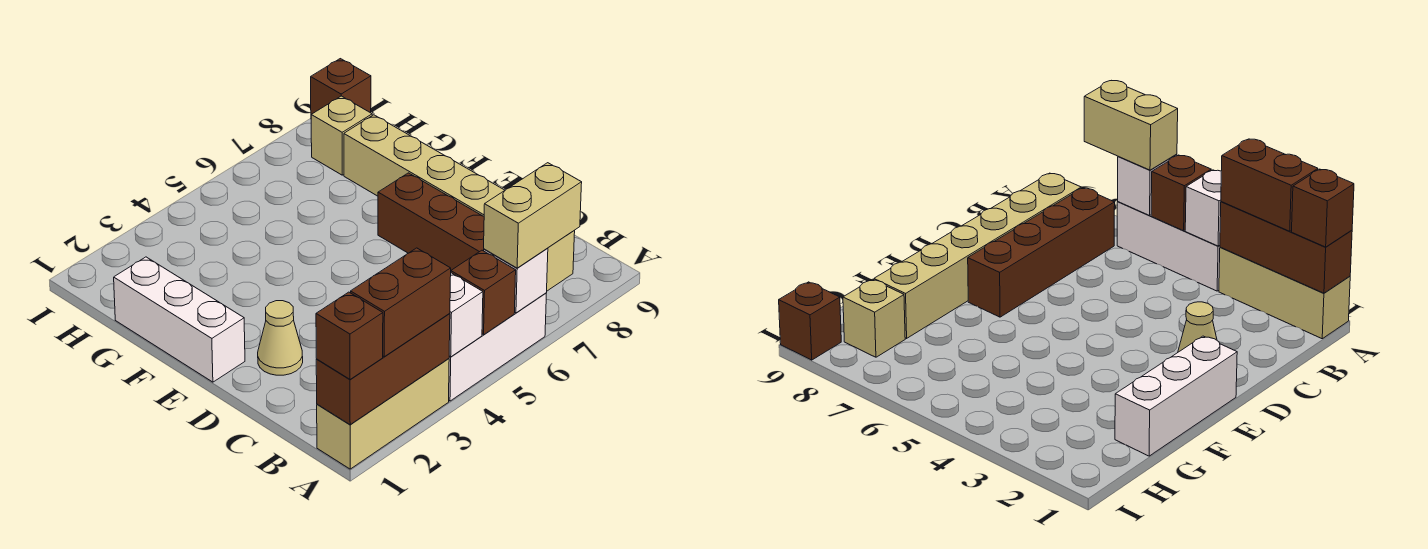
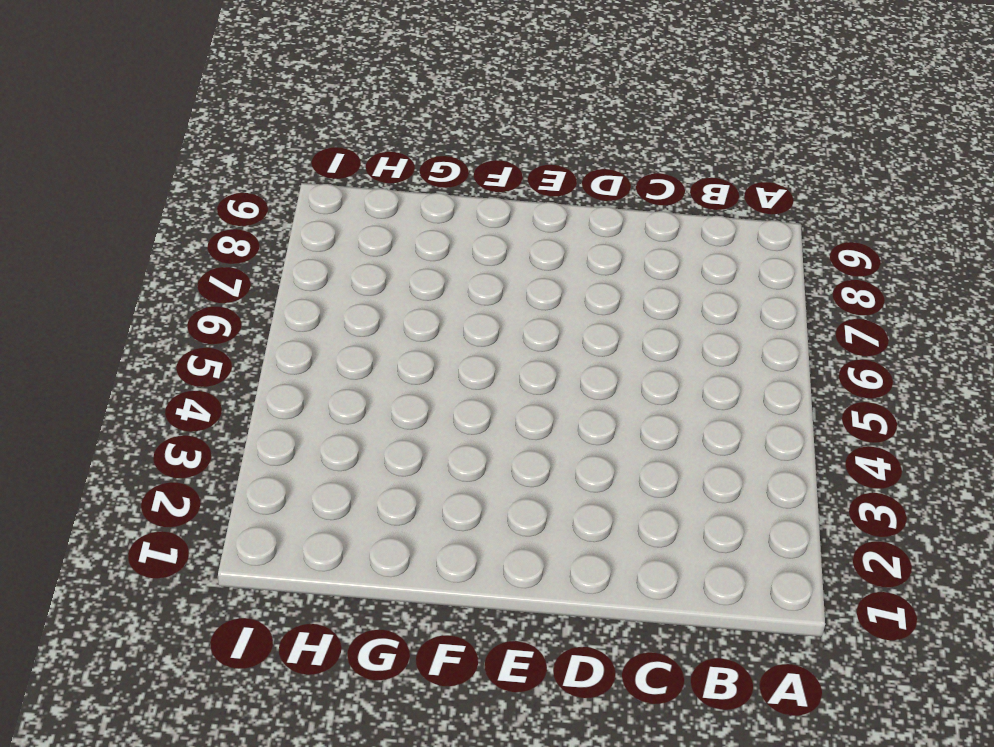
none -> tan brick A1:A3 level 1
none -> white brick A4:A6 level 1
none -> brown brick B7:E7 level 1

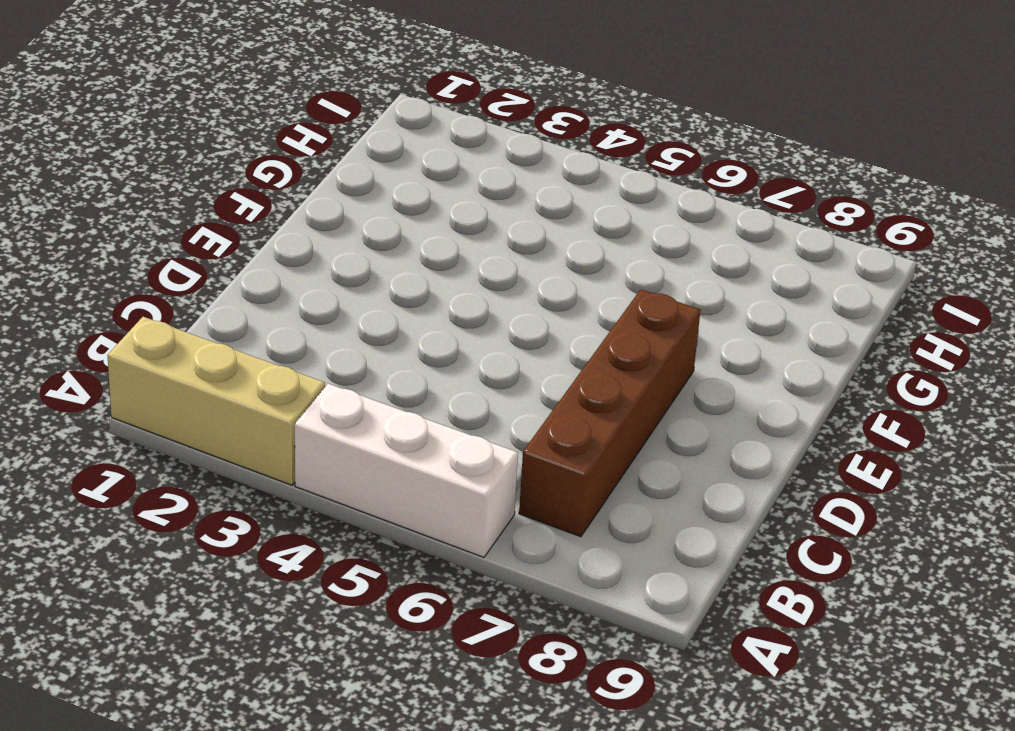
none -> tan brick B8:G8 level 1
none -> tan cone D2 level 1
none -> white brick E1:G1 level 1

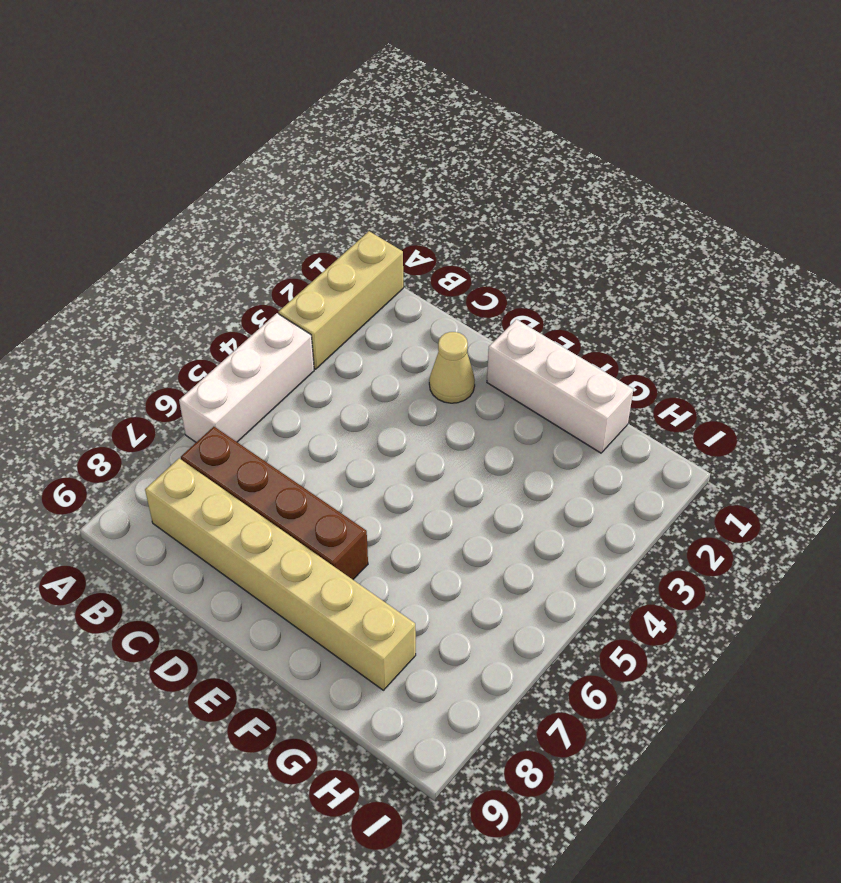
none -> tan brick H8 level 1
none -> brown brick I9 level 1
none -> brown brick A1:A3 level 2

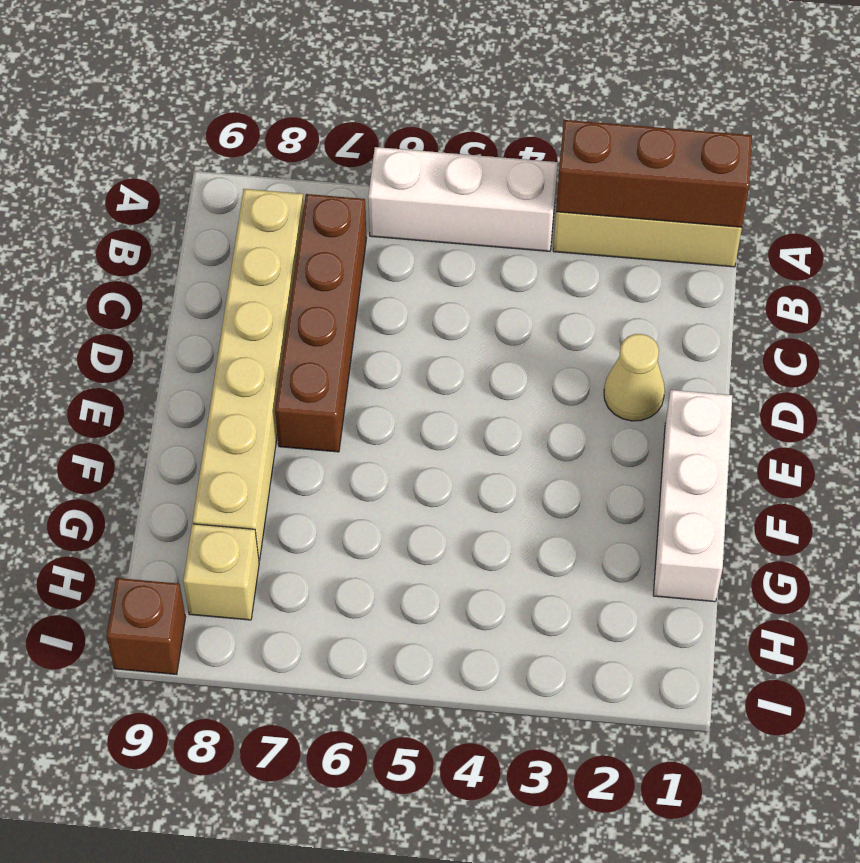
none -> white brick A4 level 2
none -> brown brick A5 level 2
none -> white brick A6 level 2

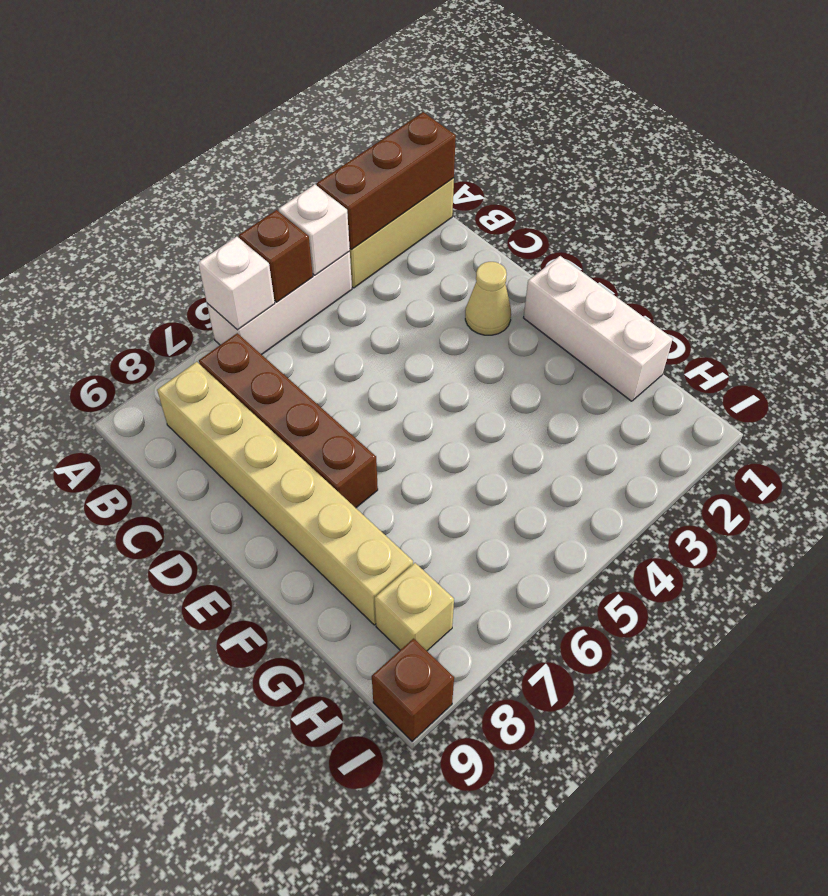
none -> brown brick A1 level 3
none -> brown brick A2:A3 level 3
none -> tan brick A6:A7 level 3

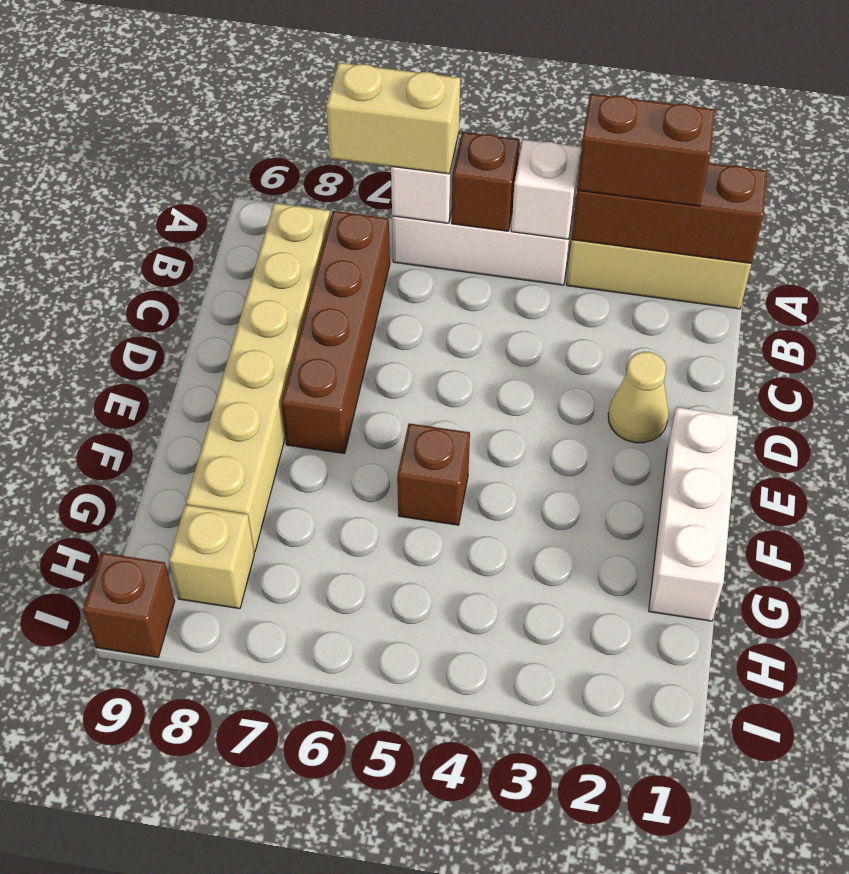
brown brick F5 level 1 -> brown brick A1 level 3

